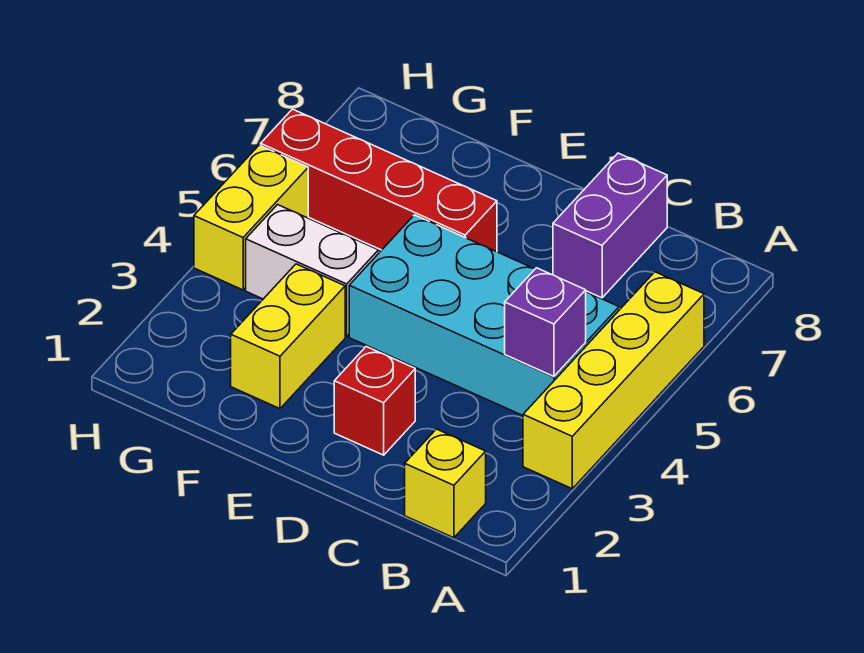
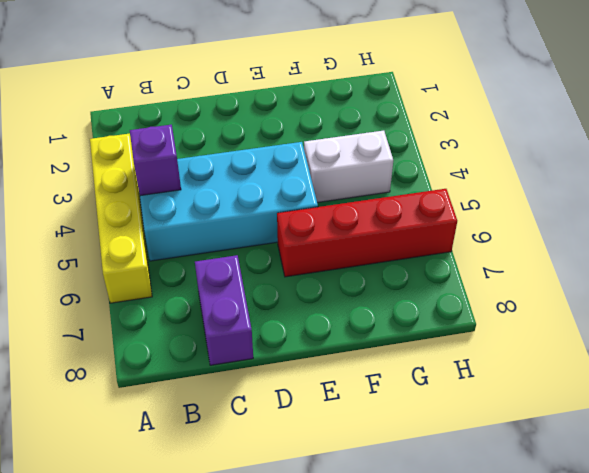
none -> yellow brick B1 level 1
none -> red brick D2 level 1

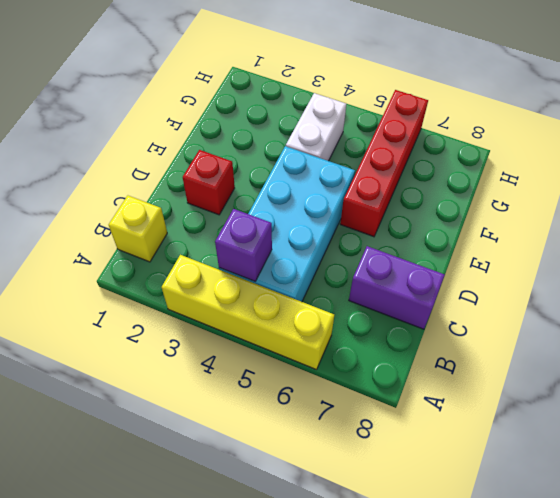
none -> yellow brick F2:F3 level 1
none -> yellow brick H4:H5 level 1

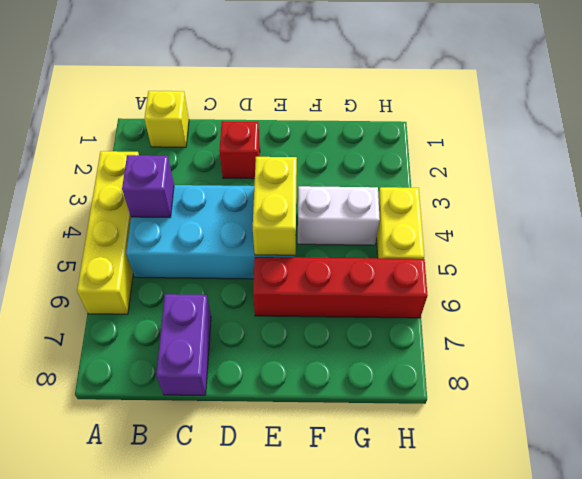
yellow brick E4:E5 level 2 -> yellow brick F2:F3 level 1

